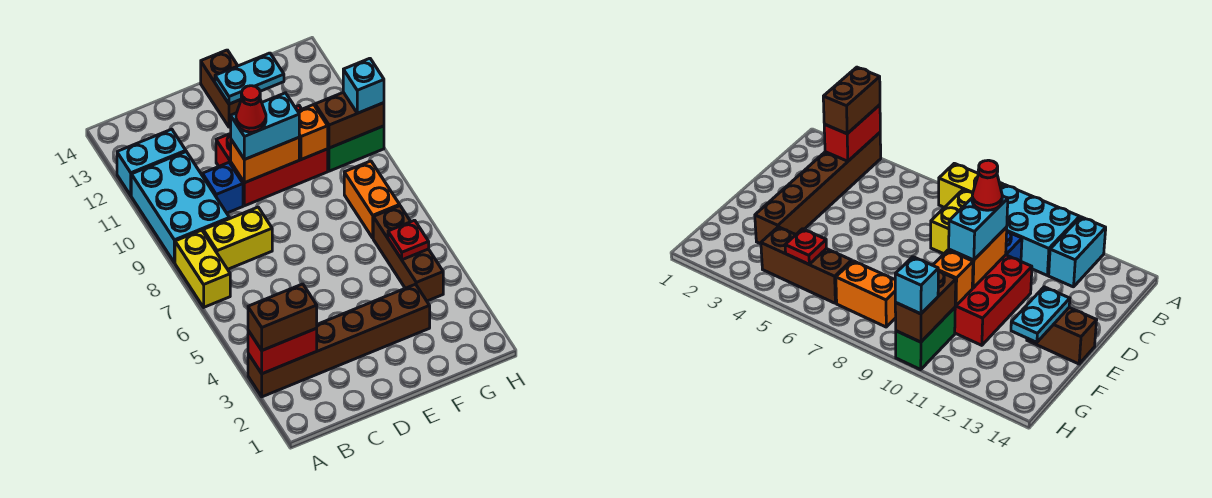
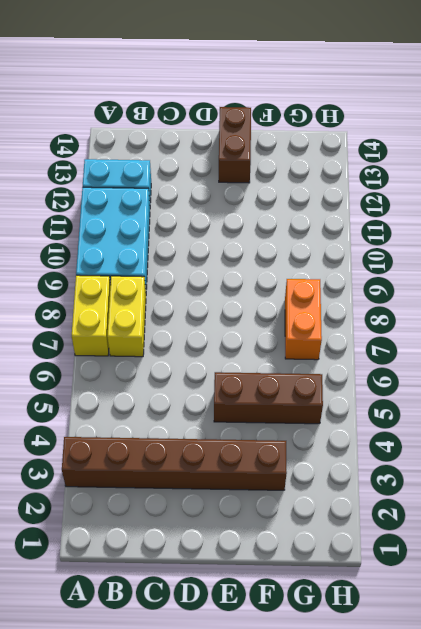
yellow brick B7:B8 level 1 -> yellow brick B8:C8 level 1
brown brick E5:G5 level 1 -> brown brick G4:G6 level 1
none -> blue brick C10 level 1
none -> red brick D10:F11 level 1
none -> green brick G10:H10 level 1

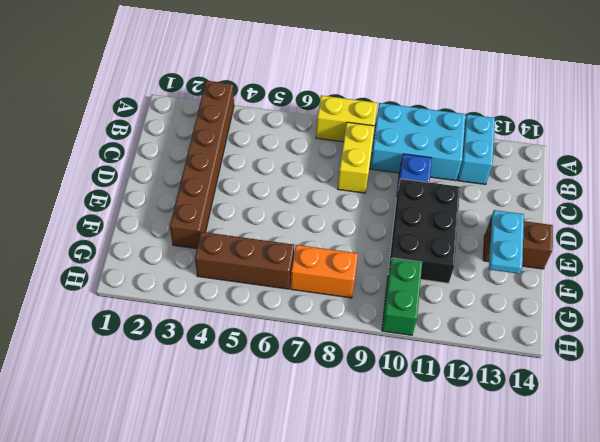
black brick D10:F11 level 1 -> red brick D10:F11 level 1
none -> red brick A3:B3 level 2
none -> orange brick D10:E10 level 2
none -> orange brick F10 level 2

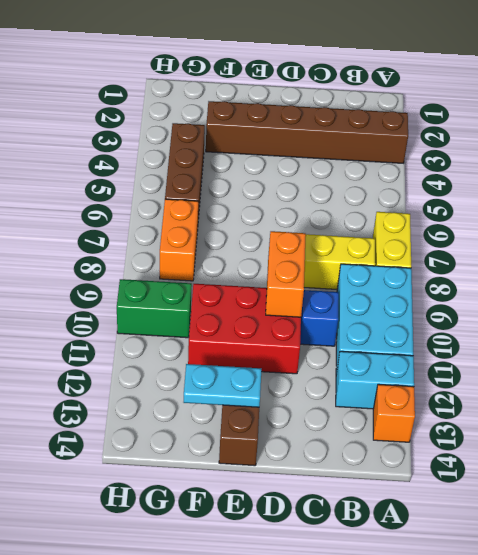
orange brick A13 level 1 -> orange brick F10 level 2
orange brick D9:D10 level 2 -> orange brick D10:E10 level 2
none -> red brick A3:B3 level 2
none -> red plate G5 level 2
none -> brown brick G10:H10 level 2

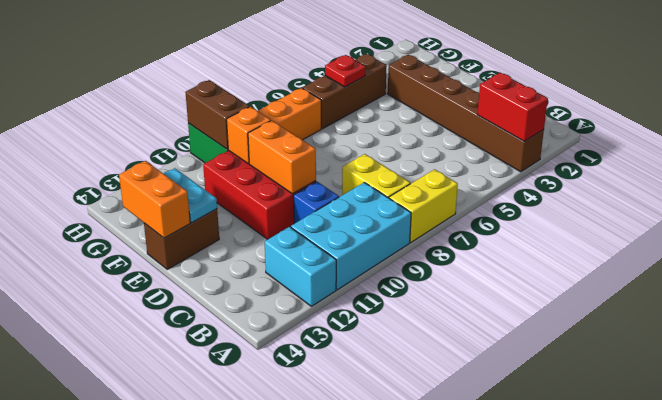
orange brick E14:F14 level 2 -> none
none -> brown brick A3:B3 level 3
none -> cyan brick D10:E10 level 3
none -> cyan brick H10 level 3

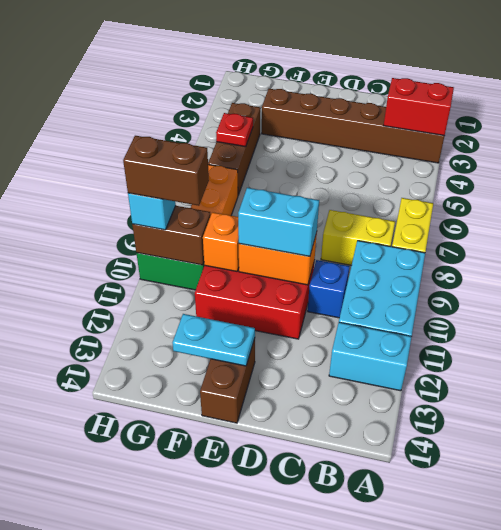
brown brick G10:H10 level 4 -> brown brick A3:B3 level 3
none -> red cone D10 level 4

